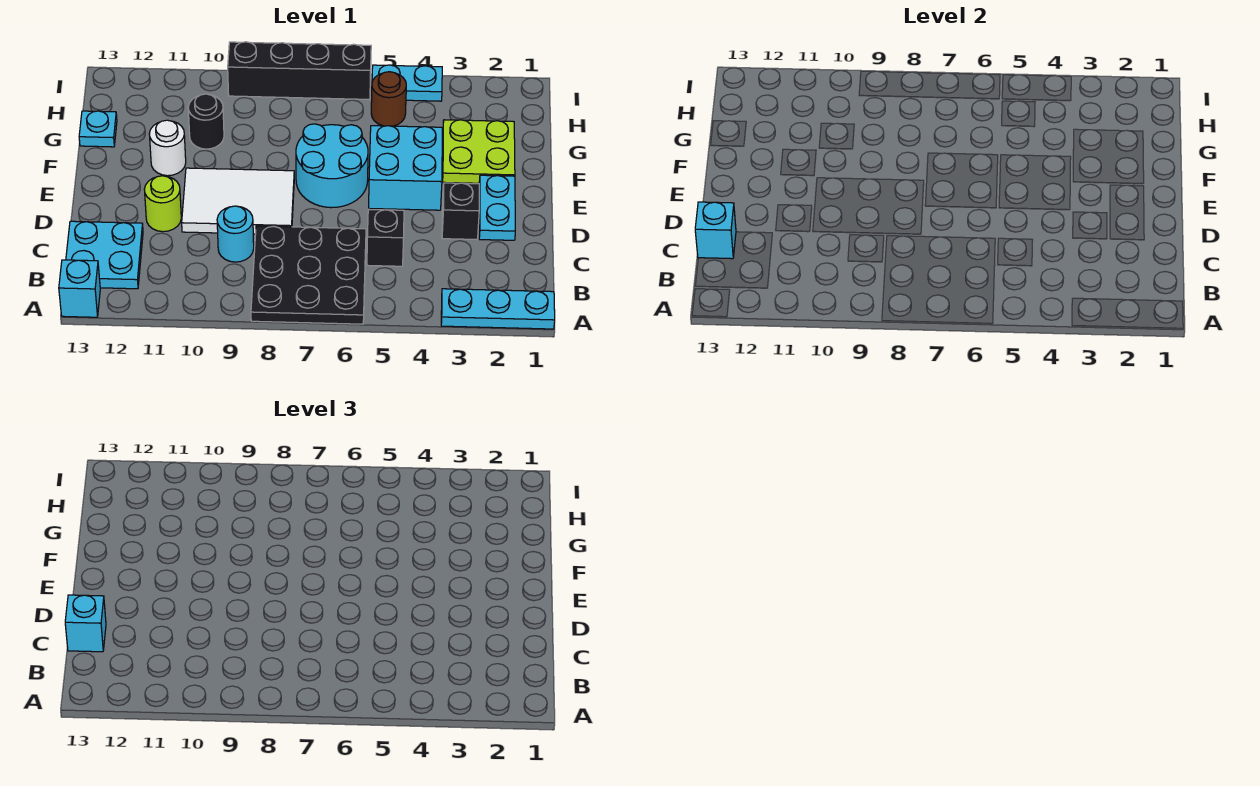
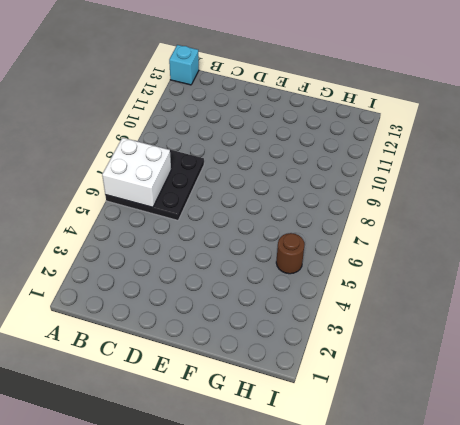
white brick A6:B7 level 2 -> none
none -> cyan plate A1:A3 level 1
none -> cyan plate B12:C13 level 1
none -> black brick C5 level 1

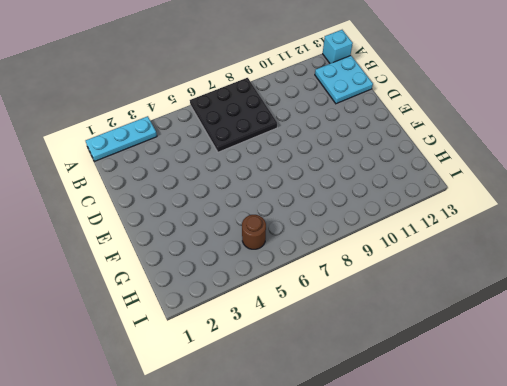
none -> black brick C5 level 1
none -> cyan round brick C9 level 1
none -> cyan plate D2:E2 level 1

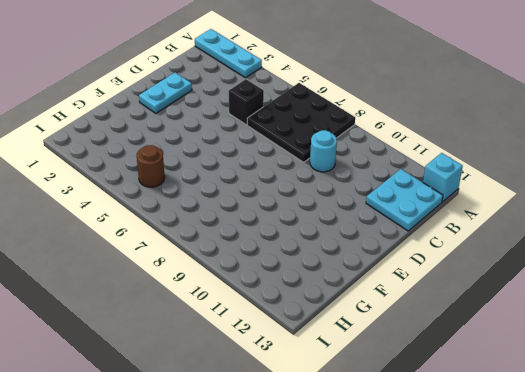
none -> black brick D3 level 1
none -> white tile D8:E10 level 1
none -> lime round brick D11 level 1

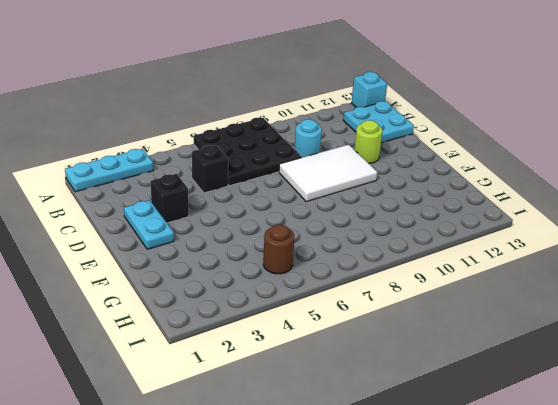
none -> cyan brick E4:F5 level 1
none -> cyan round brick E6:F7 level 1
none -> lime plate F2:G3 level 1

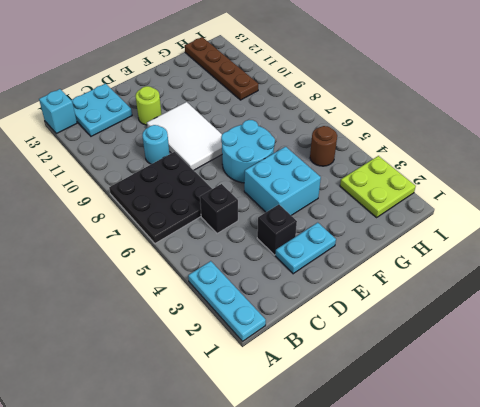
lime plate H2:I3 level 1 -> lime plate F2:G3 level 1
brown plate H10:H13 level 1 -> none
none -> white round brick F11 level 1
none -> black round brick G10 level 1
none -> cyan plate G13 level 1

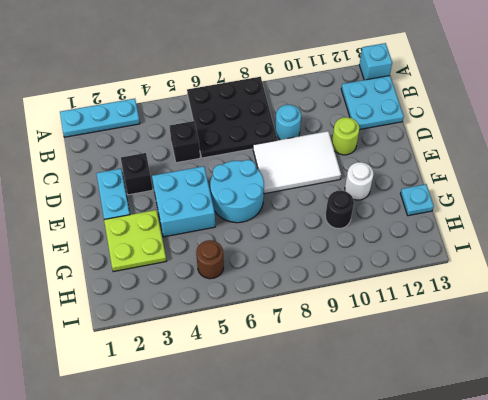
none -> cyan plate I4:I5 level 1
none -> black brick I6:I9 level 1
none -> cyan brick C13 level 2

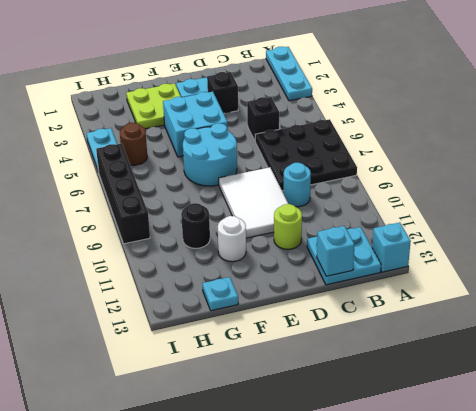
none -> cyan brick C13 level 3

